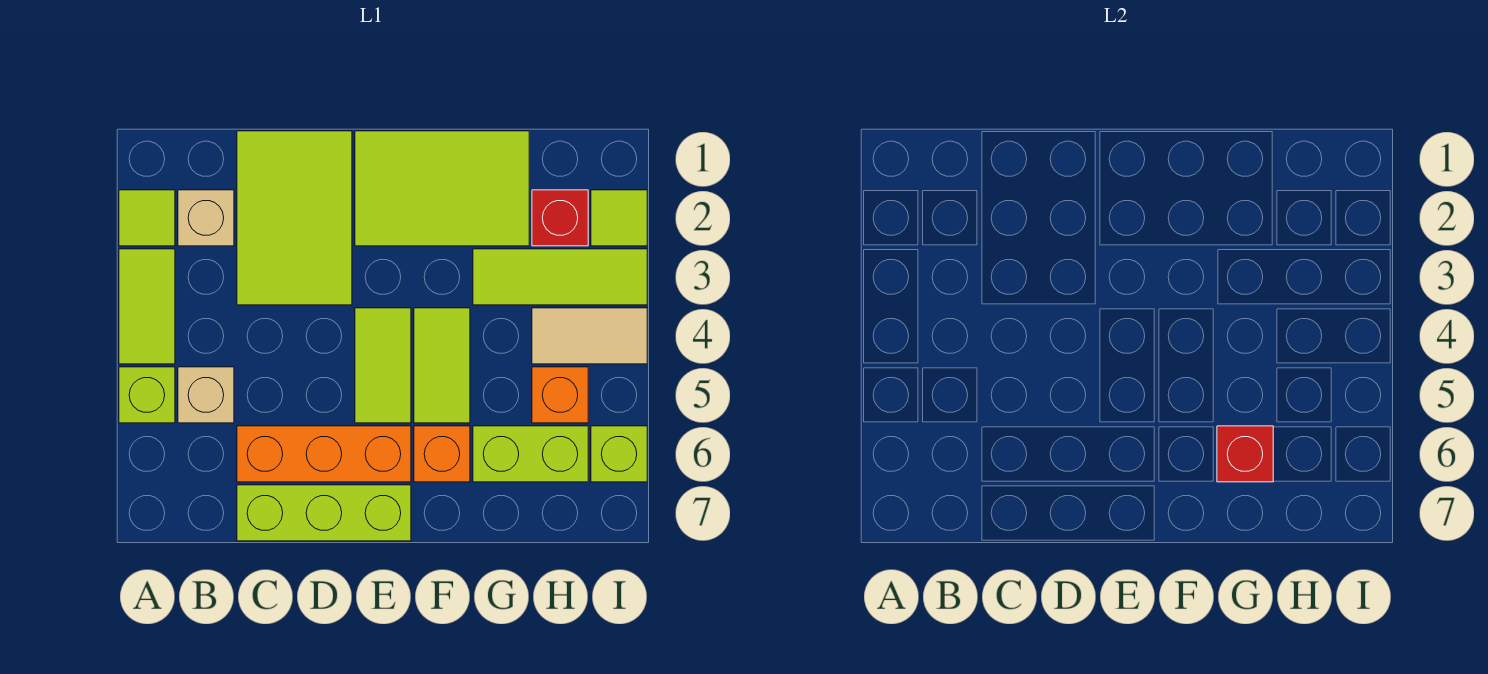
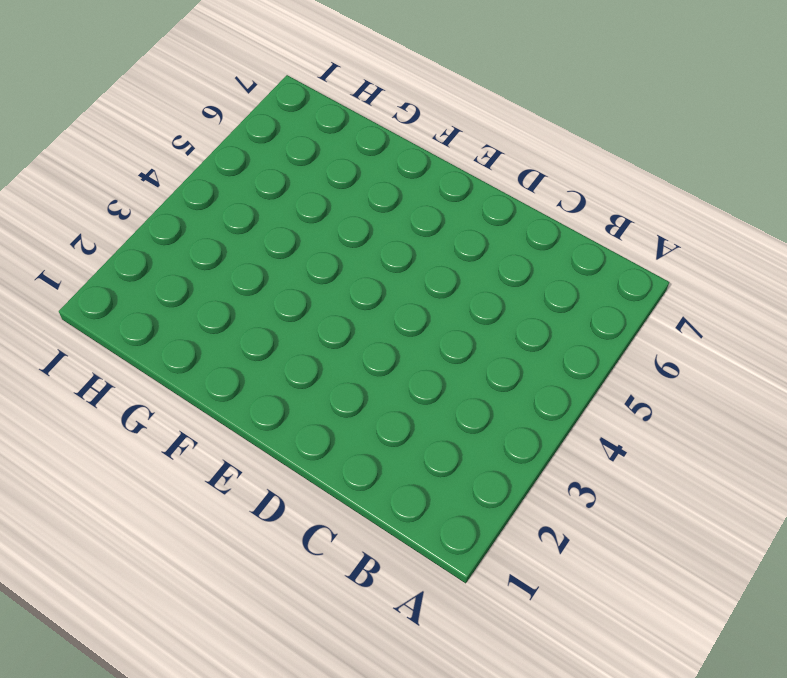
none -> lime tile A2 level 1
none -> lime tile A3:A4 level 1
none -> lime brick A5 level 1

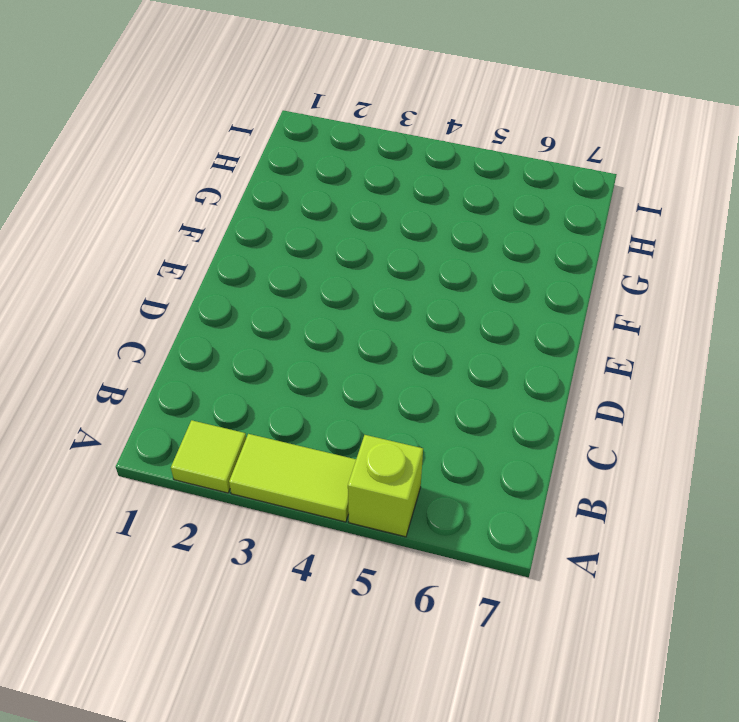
none -> tan brick B2 level 1
none -> tan brick B5 level 1
none -> lime tile C1:D3 level 1

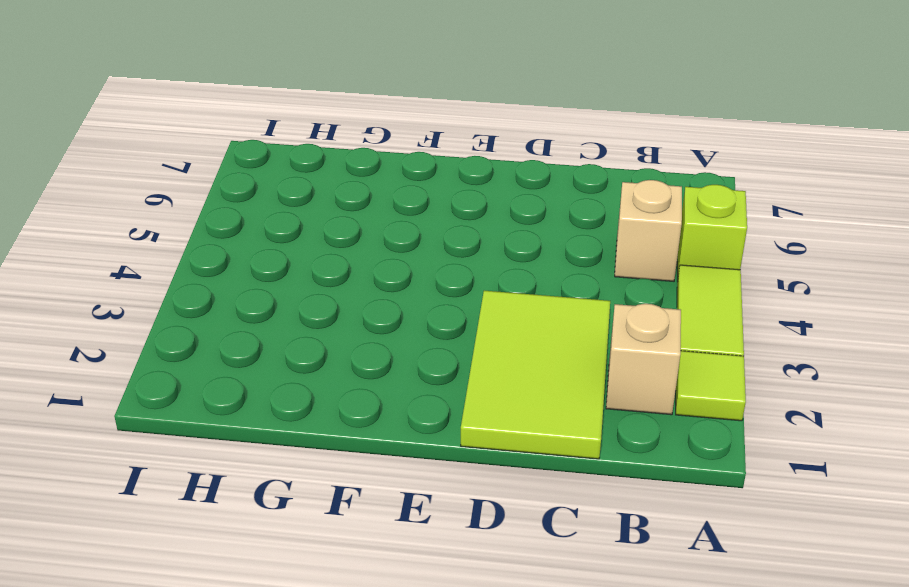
none -> orange brick C6:E6 level 1
none -> lime brick C7:E7 level 1
none -> lime tile E1:G2 level 1

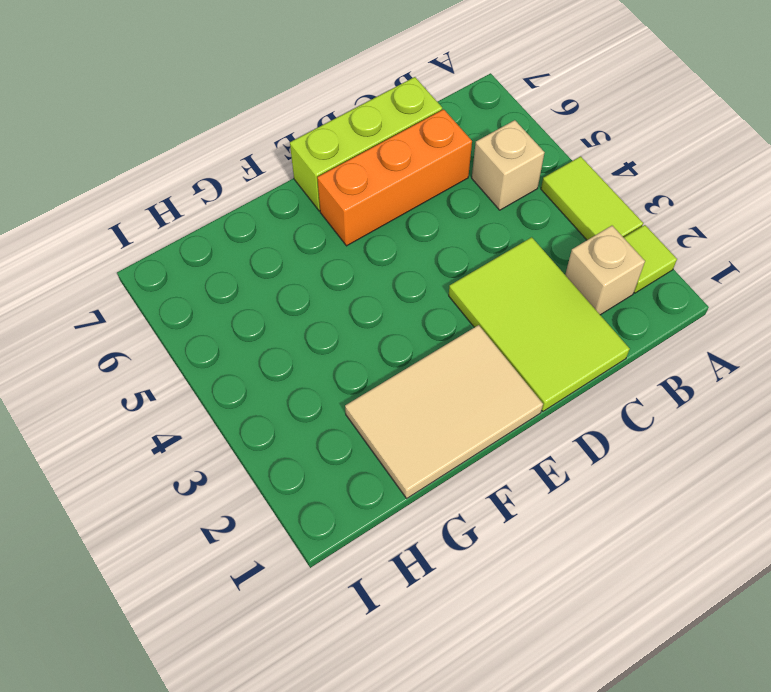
tan tile E1:G2 level 1 -> lime tile E1:G2 level 1
none -> lime brick A5 level 1
none -> lime tile E4:E5 level 1
none -> lime tile F4:F5 level 1

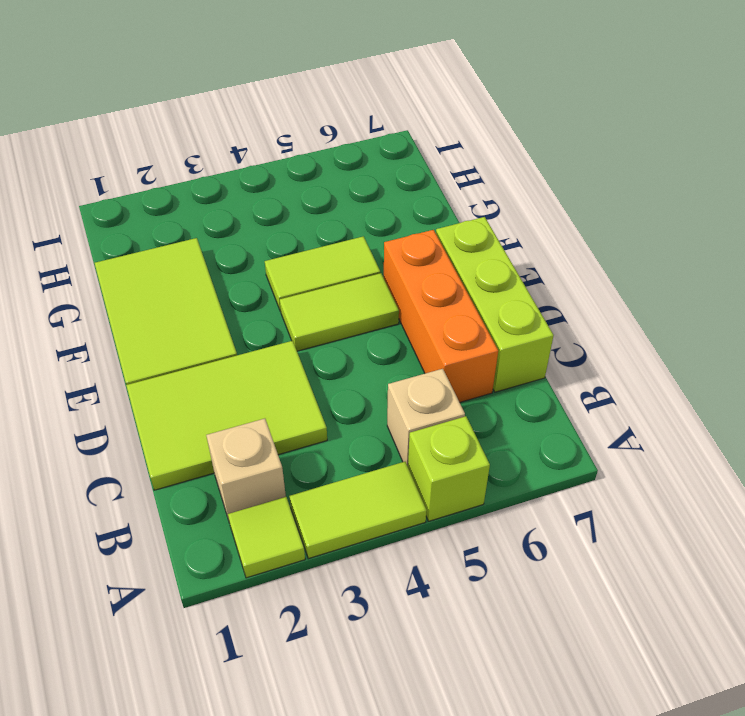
none -> orange brick F6 level 1
none -> lime tile G3:I3 level 1
none -> lime brick G6:H6 level 1

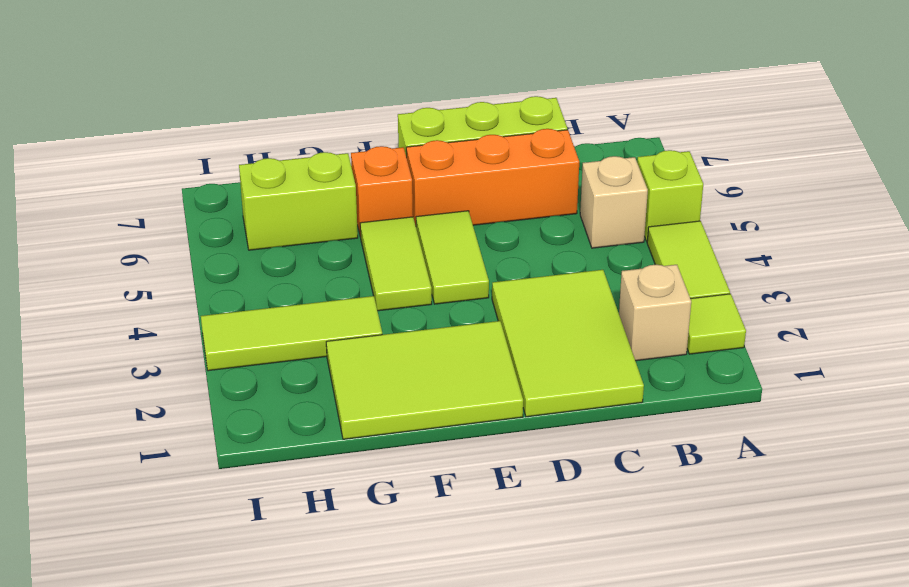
none -> red brick H2 level 1
none -> tan tile H4:I4 level 1
none -> orange brick H5 level 1

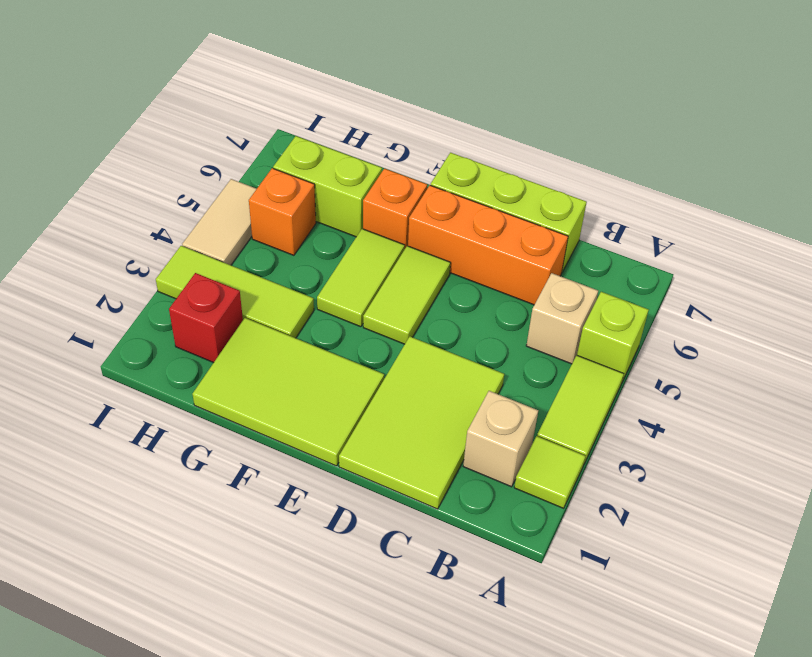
tan tile I4:I5 level 1 -> tan tile H4:I4 level 1
none -> lime tile I2 level 1
none -> lime brick I6 level 1
none -> red brick G6 level 2

